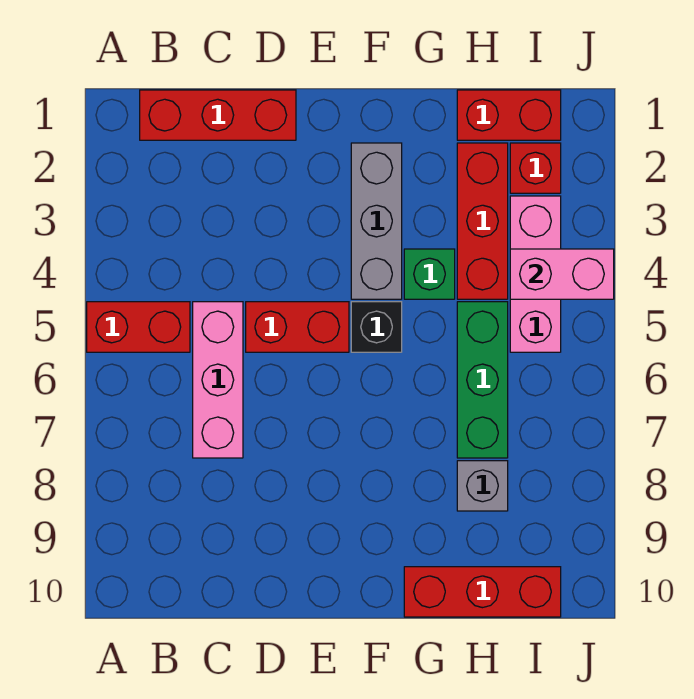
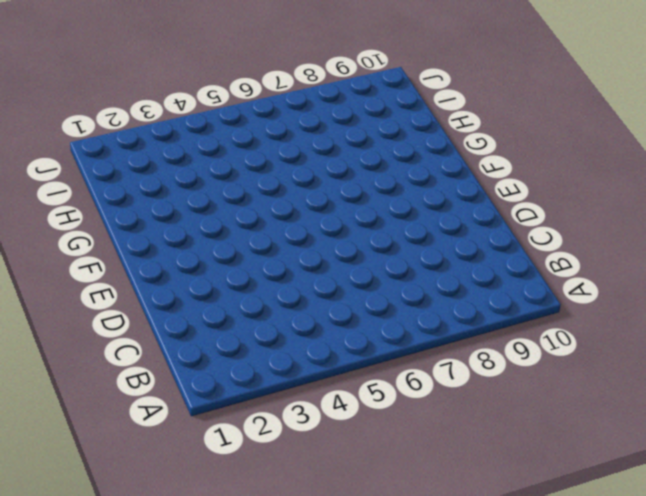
none -> red brick A5:B5 level 1
none -> red brick B1:D1 level 1
none -> pink brick C5:C7 level 1

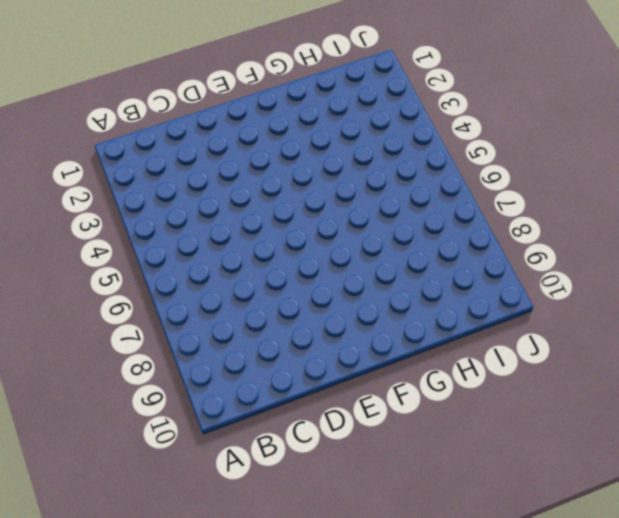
none -> red brick A5:B5 level 1
none -> red brick B1:D1 level 1
none -> pink brick C5:C7 level 1

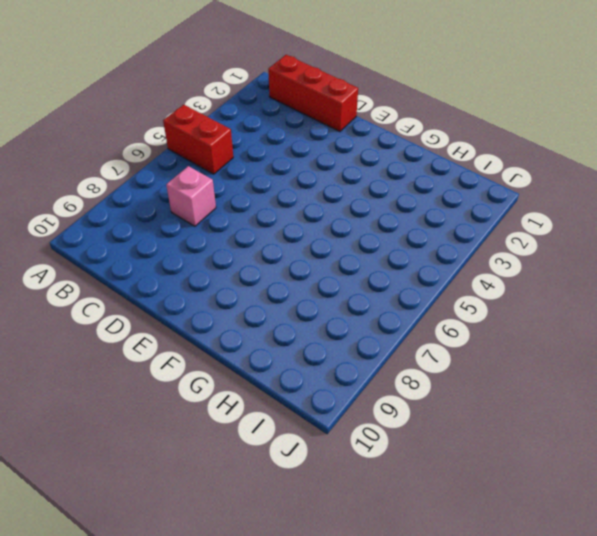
pink brick C7 level 1 -> pink brick C5:C7 level 1
none -> red brick D5:E5 level 1
none -> grey brick F2:F4 level 1
none -> black brick F5 level 1

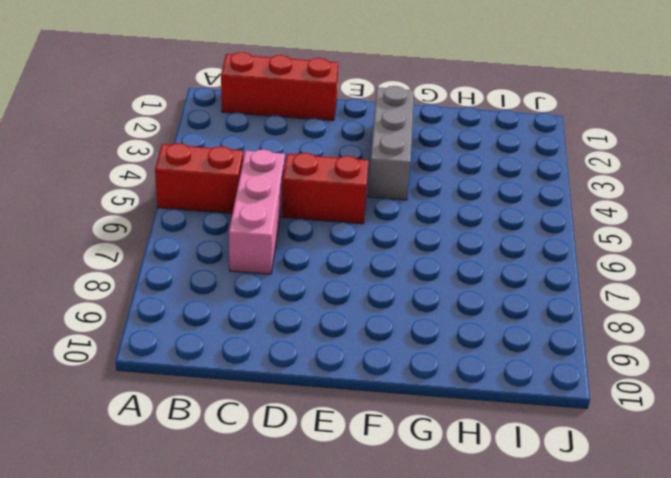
none -> black brick F5 level 1
none -> green brick G4 level 1
none -> red brick G10:I10 level 1

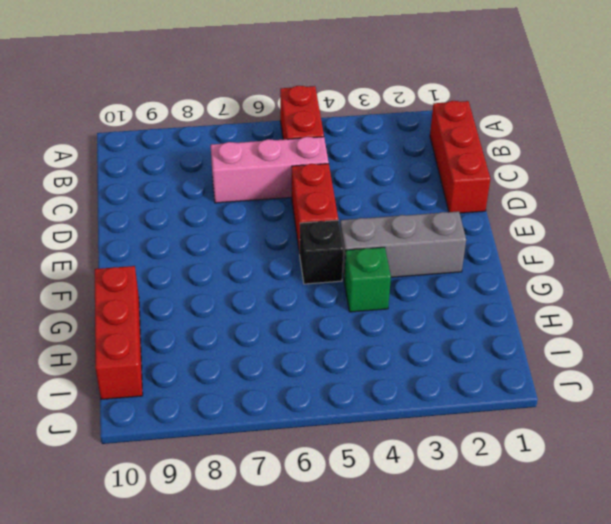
none -> red brick H1:I1 level 1
none -> red brick H2:H4 level 1
none -> green brick H5:H7 level 1

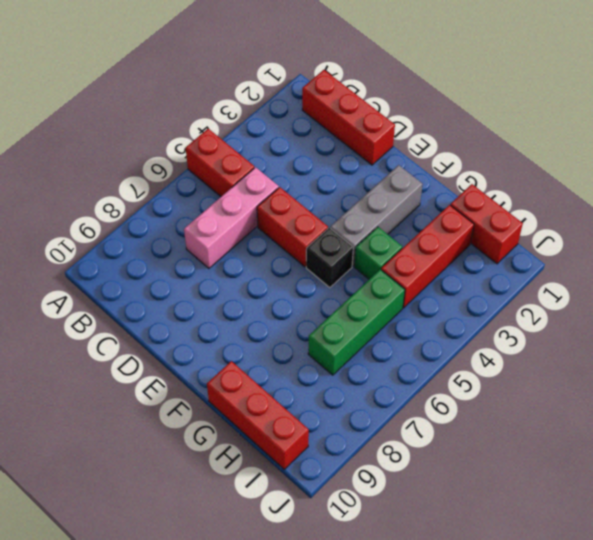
none -> grey brick H8 level 1
none -> red brick I2 level 1
none -> pink brick I3:I5 level 1

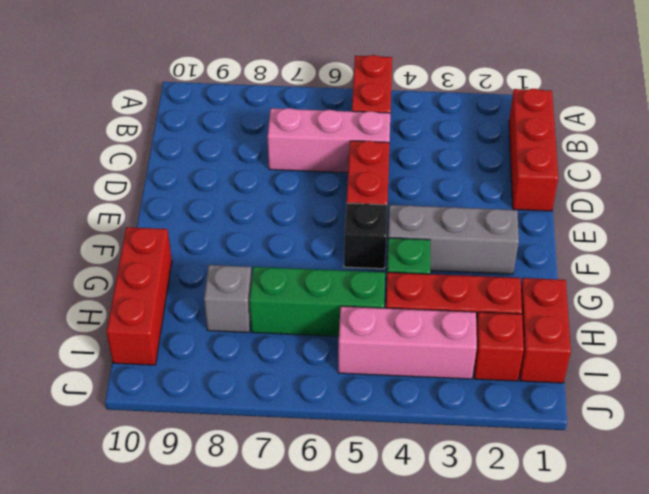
none -> pink brick I4:J4 level 2

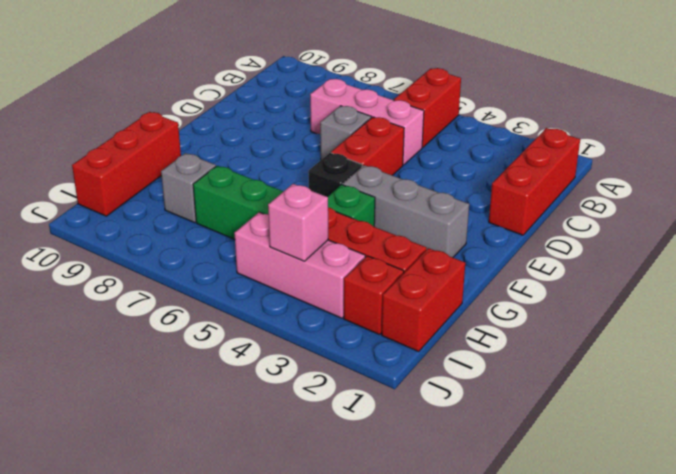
grey brick D6 level 1 -> none
pink brick I4 level 2 -> pink brick I4:J4 level 2

